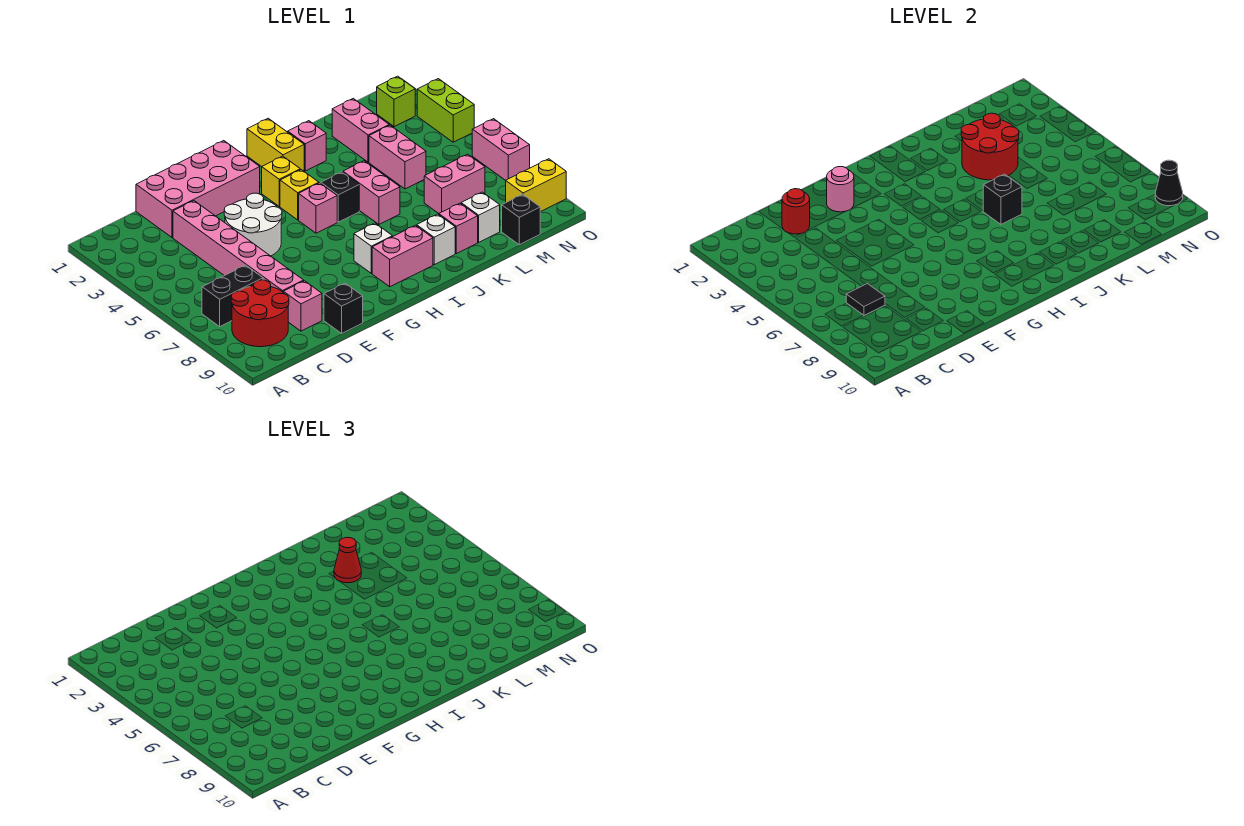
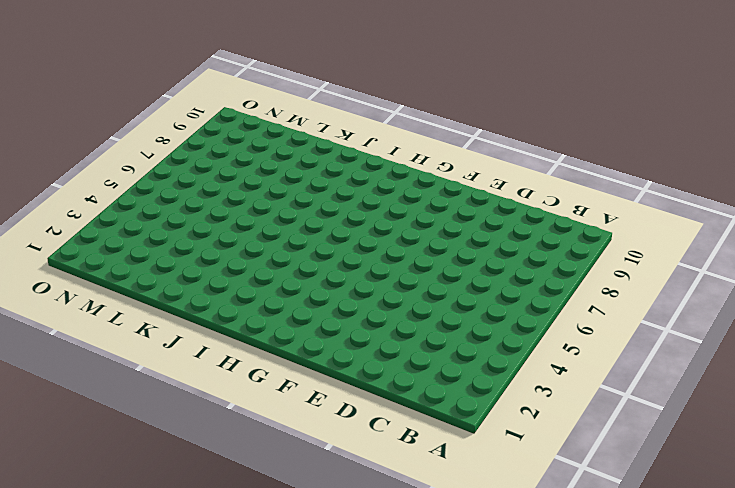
none -> black brick B7:C7 level 1
none -> red round brick B8:C9 level 1
none -> pink brick D1:G2 level 1
none -> pink brick D3:D8 level 1

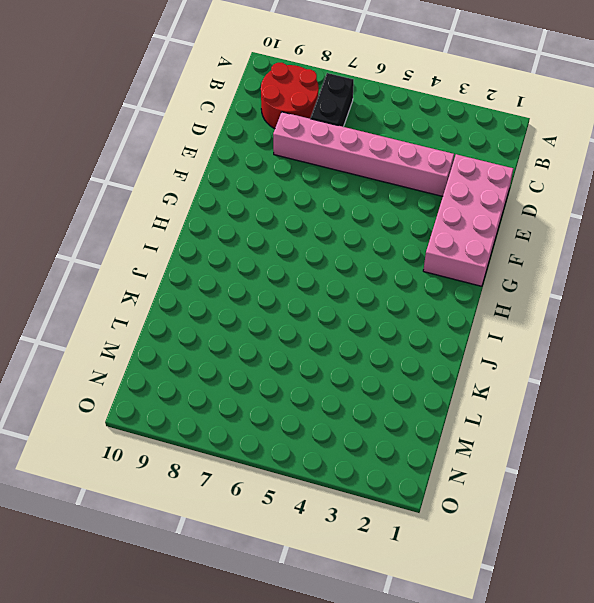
none -> pink brick D9 level 1
none -> white round brick E4:F5 level 1
none -> black brick E10 level 1
none -> yellow brick H3 level 1

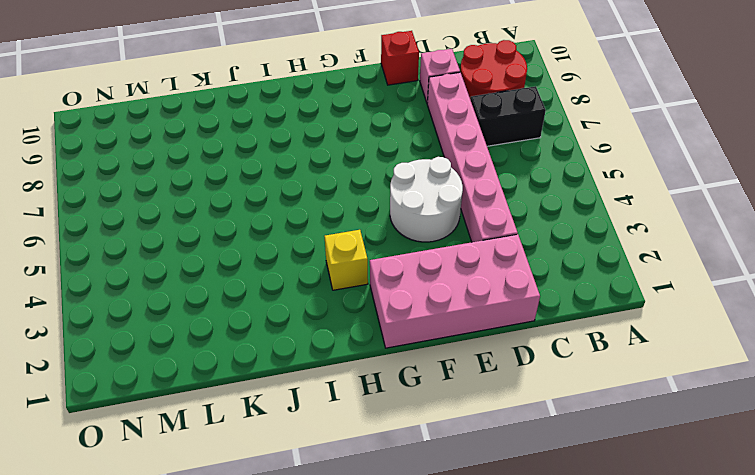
red brick E10 level 1 -> black brick E10 level 1
none -> yellow brick H4 level 1
none -> pink brick H5 level 1
none -> white brick H8 level 1
none -> pink brick H9:I9 level 1

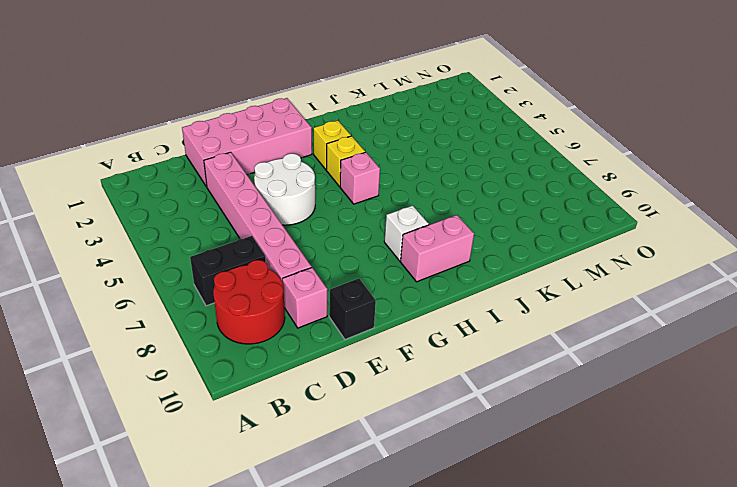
none -> yellow brick I1:I2 level 1
none -> black brick I5 level 1
none -> pink brick J2 level 1
none -> pink brick J5:J6 level 1

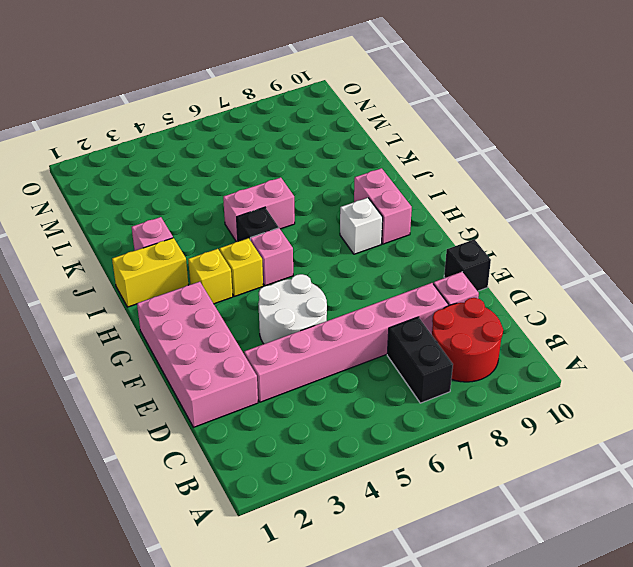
none -> white brick J9 level 1
none -> pink brick K9 level 1
none -> pink brick L2:L3 level 1
none -> pink brick L4:L5 level 1

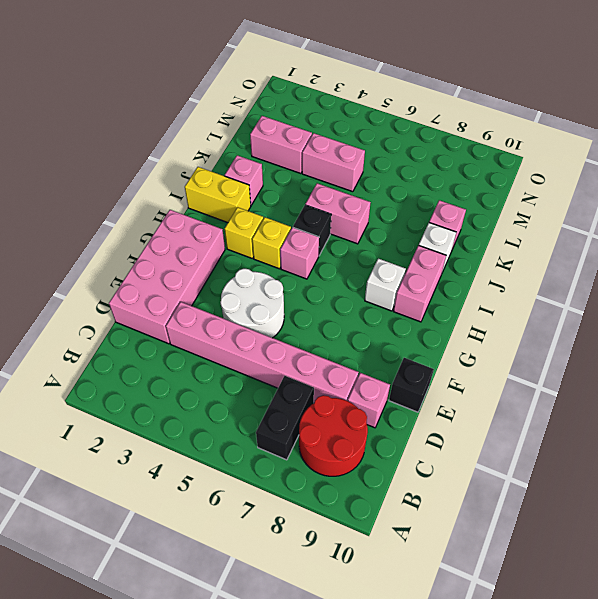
none -> pink brick L7:M7 level 1
none -> white brick L9 level 1
none -> black brick M10 level 1
none -> lime brick N2 level 1

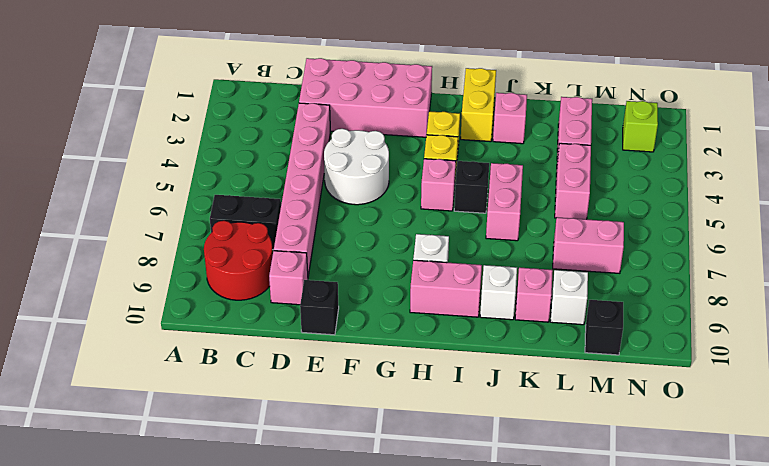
none -> yellow brick N9:O9 level 1
none -> lime brick O3:O4 level 1
none -> pink brick O6:O7 level 1
none -> black tile C7 level 2

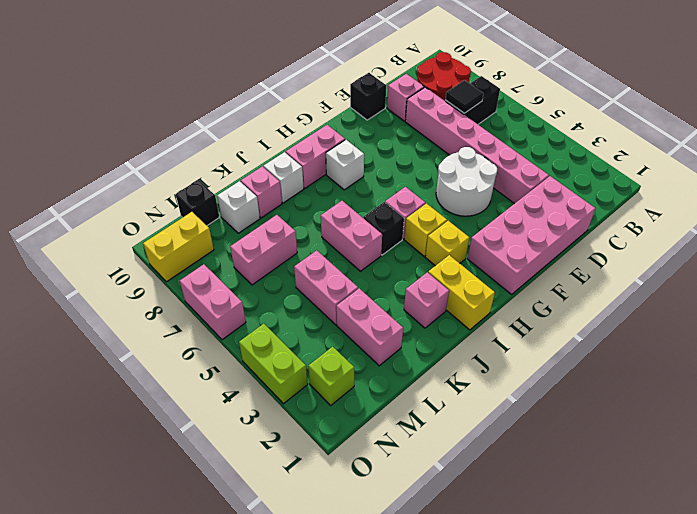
none -> red round brick D2 level 2
none -> pink round brick F2 level 2
none -> black brick J6 level 2
none -> red round brick K3:L4 level 2

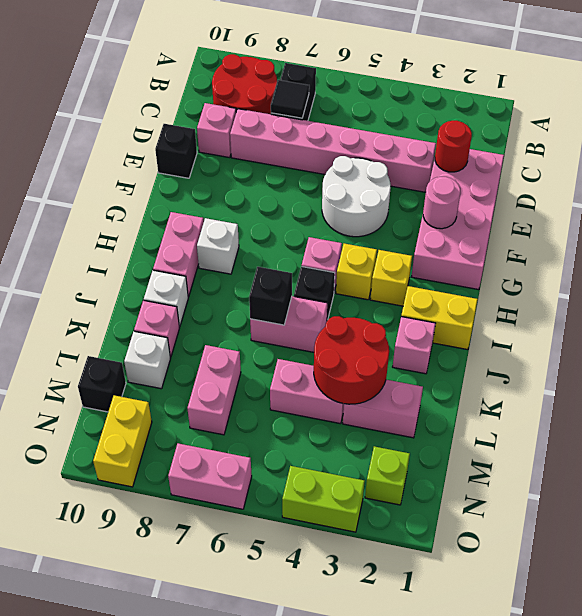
none -> black cone O9 level 2
none -> red cone K3 level 3

